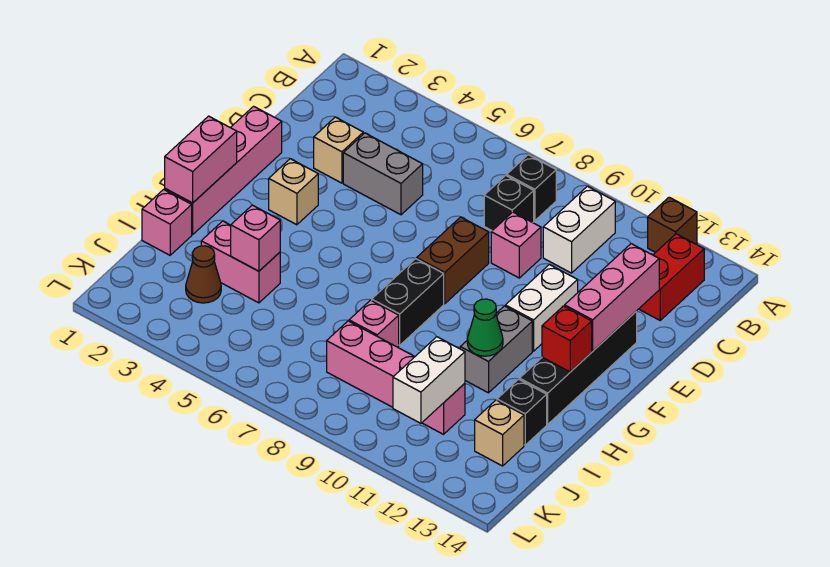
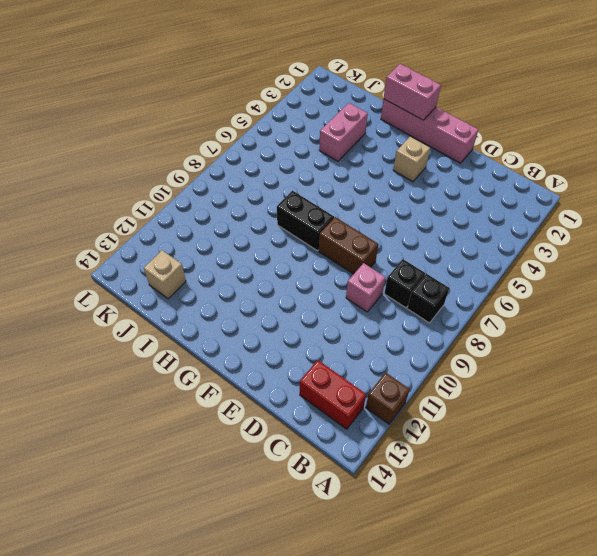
none -> white brick B10:C10 level 1
none -> tan brick D3 level 1
none -> grey brick D4:D5 level 1

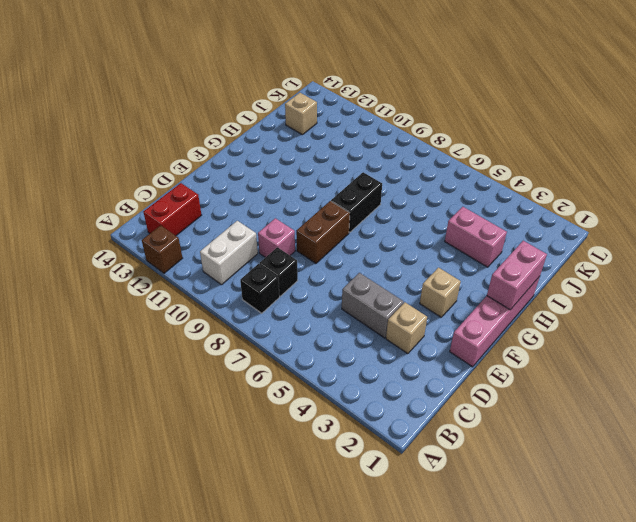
none -> white brick E11:F11 level 1
none -> black brick E13:H13 level 1
none -> grey brick G11:H11 level 1

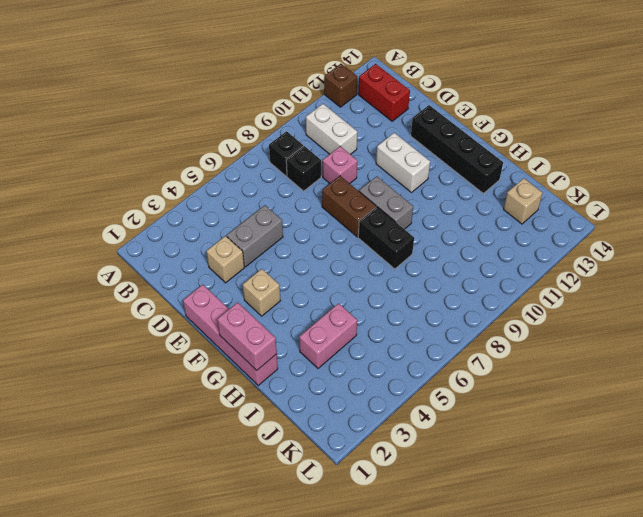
grey brick F9:G9 level 1 -> grey brick G11:H11 level 1
none -> pink brick I1 level 1
none -> pink brick I8 level 1
none -> black brick I13 level 1

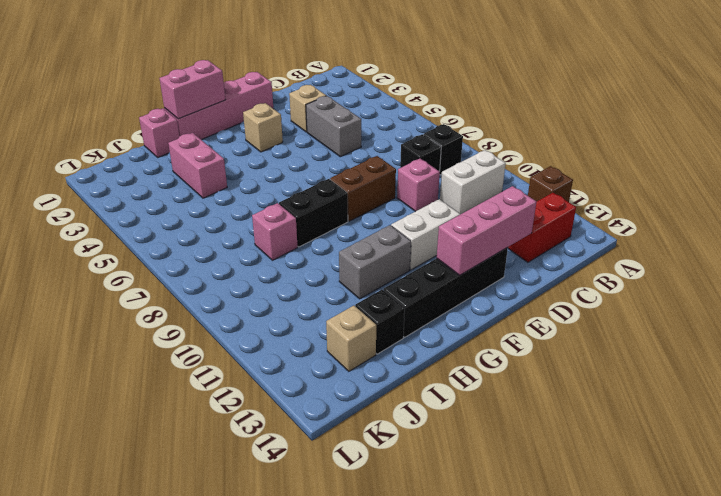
none -> brown cone J3 level 1
none -> pink brick J8:J11 level 1
none -> red brick G13 level 2

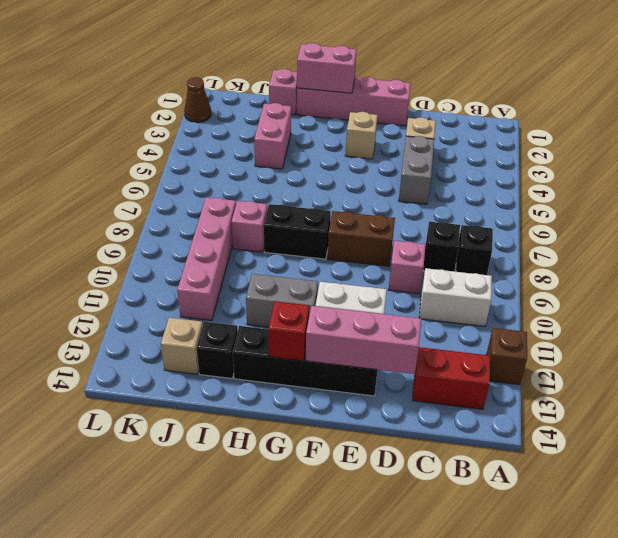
brown cone L2 level 1 -> brown cone J3 level 1
none -> green cone H11 level 2
none -> pink brick I4 level 2
none -> white brick J11:K11 level 2

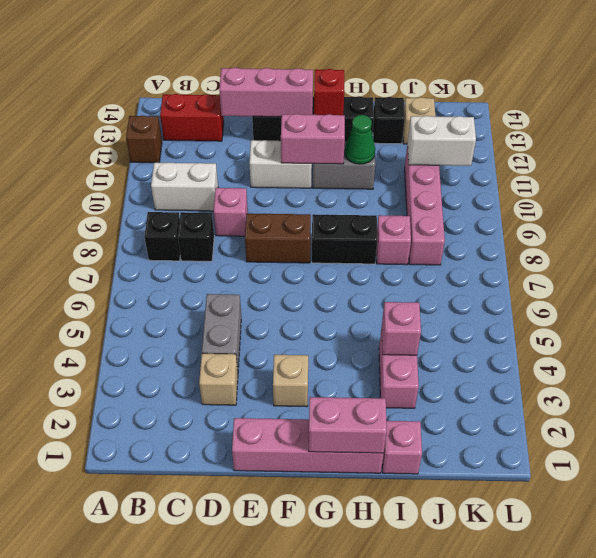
pink brick F11:G11 level 2 -> none
none -> brown cone J3 level 1

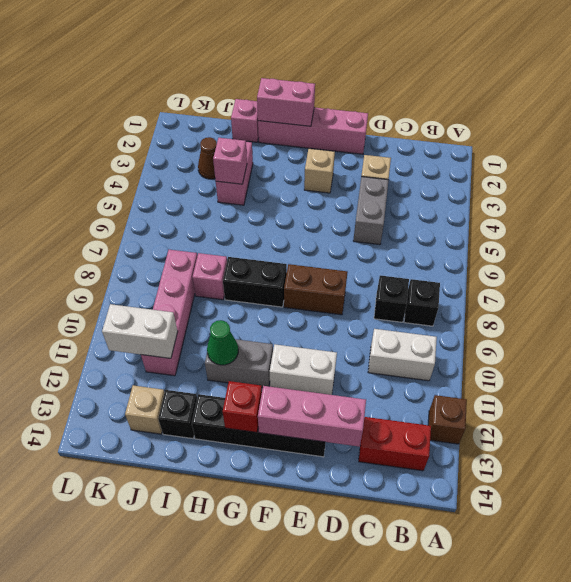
none -> pink brick D9 level 1

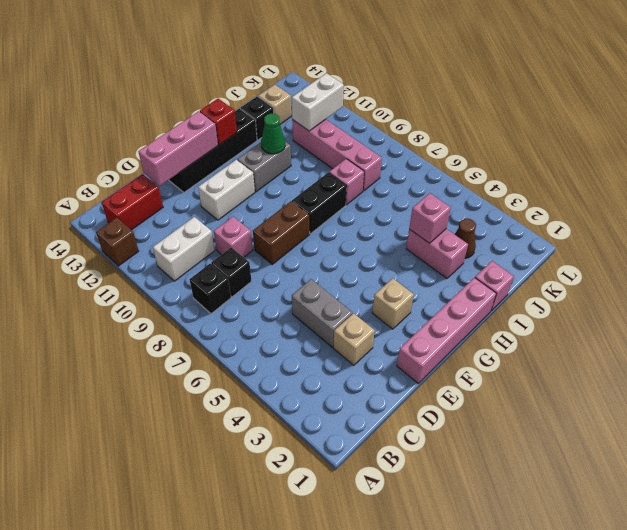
none -> pink brick G1:H1 level 2

